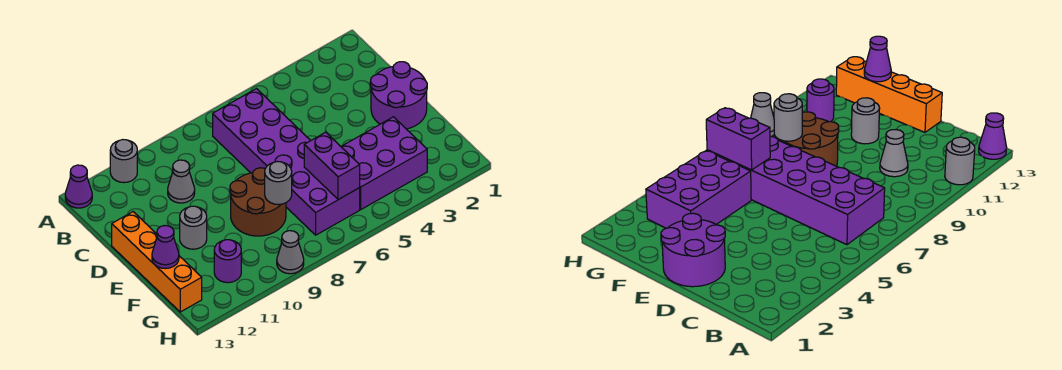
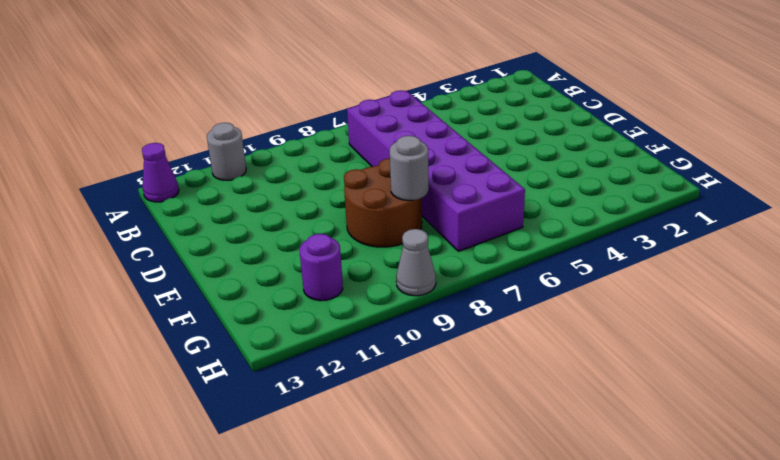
none -> grey cone C10 level 1
none -> purple round brick D1:E2 level 1
none -> orange brick D13:G13 level 1

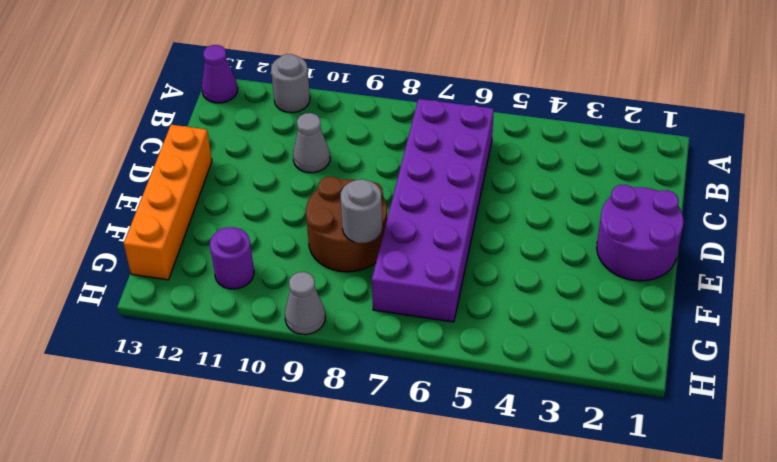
none -> grey round brick E11 level 1
none -> purple brick F3:G5 level 1
none -> purple brick F6:G6 level 2

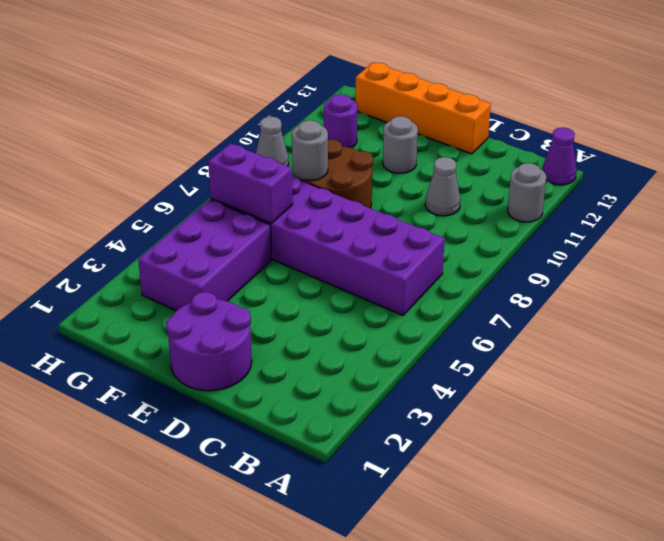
none -> purple cone F13 level 2

